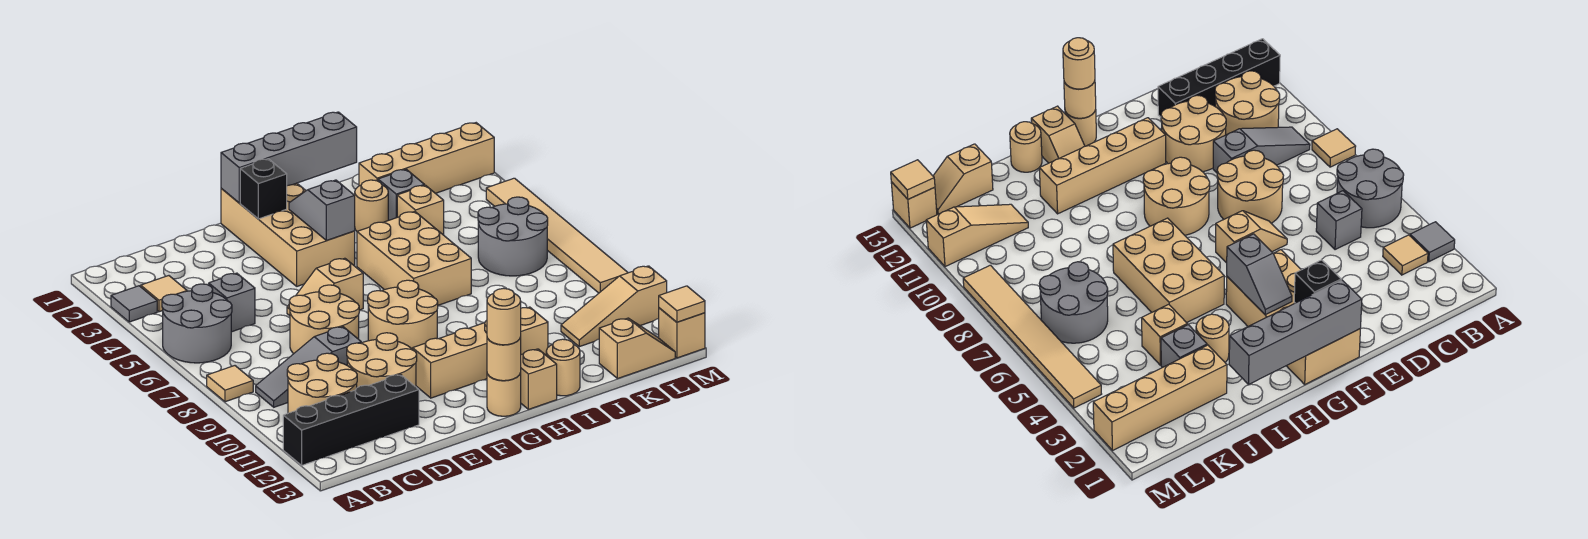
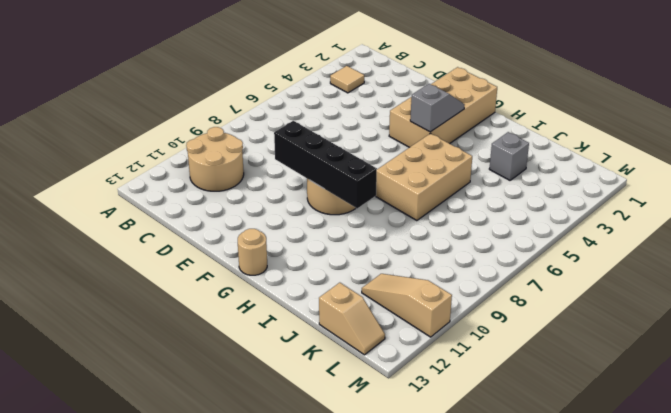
black brick E9:H9 level 2 -> black brick A12:D12 level 1
none -> grey tile A3 level 1
none -> grey round brick A5:B6 level 1
none -> tan tile A8 level 1
none -> grey slope B9:D9 level 1 top D

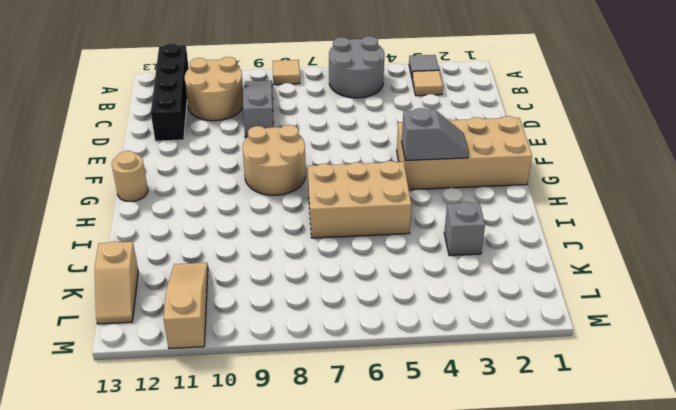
none -> grey brick C5 level 1
none -> tan round brick D7:E8 level 1
none -> tan round brick D10:E11 level 1
none -> tan slope E6:F6 level 1 top F

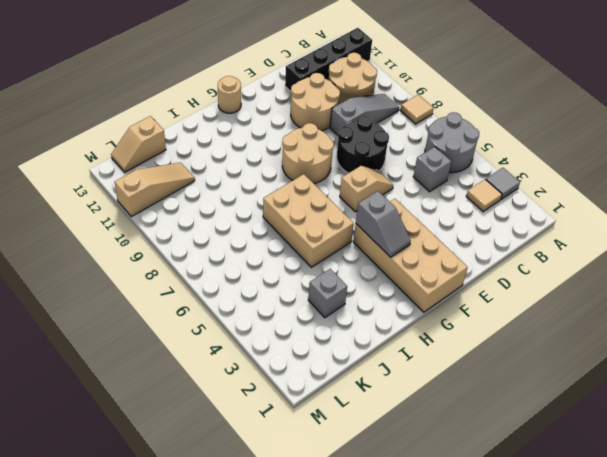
black round brick D7:E8 level 1 -> tan round brick D7:E8 level 1
none -> tan brick F11:I11 level 1
none -> tan slope H12:H13 level 1 top 13
none -> tan round brick I3 level 1
none -> tan round brick I13 level 1

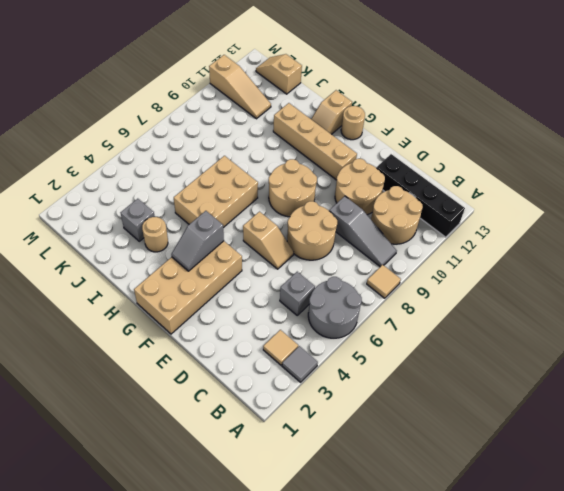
none -> tan round brick I13 level 1
none -> tan brick J2:M2 level 1
none -> tan brick J4 level 1
none -> grey round brick K6:L7 level 1

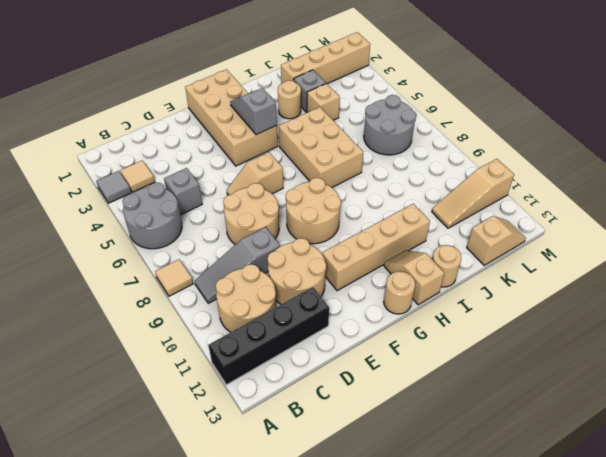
none -> tan tile M4:M9 level 1
none -> tan brick M13 level 1
none -> grey brick F1:I1 level 2
none -> black brick F2 level 2

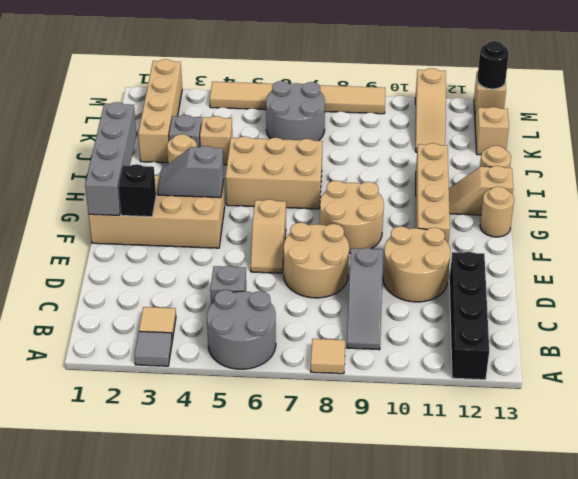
black round brick M13 level 2 -> tan tile M13 level 2
none -> tan round brick B10:C11 level 1
none -> tan round brick G13 level 2
none -> tan round brick G13 level 3

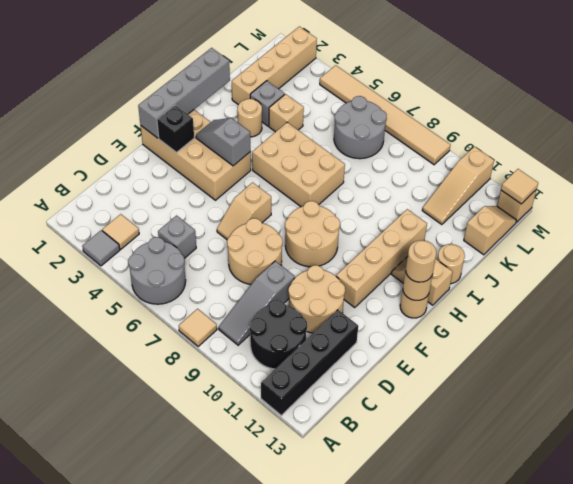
black round brick B10:C11 level 1 -> tan round brick B10:C11 level 1

